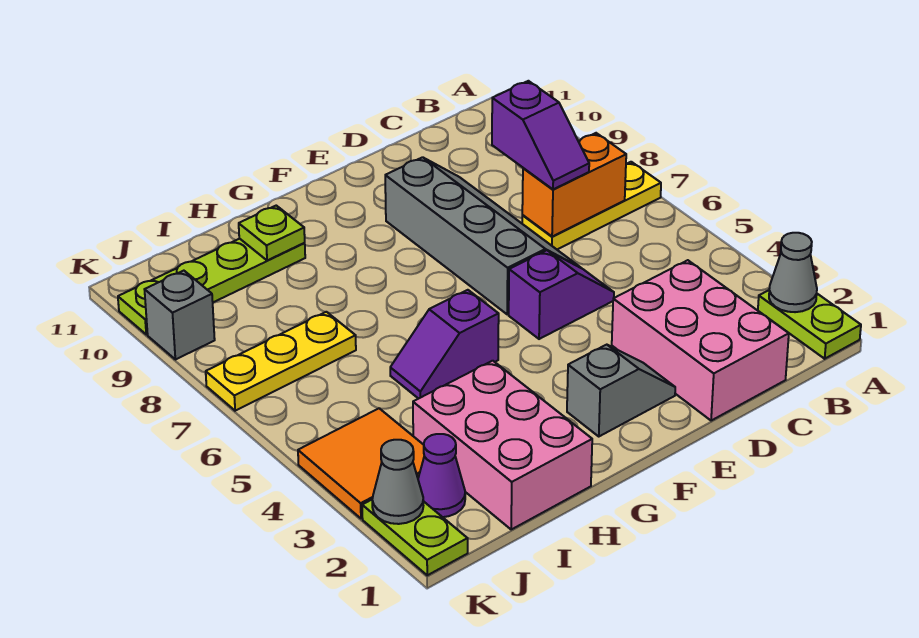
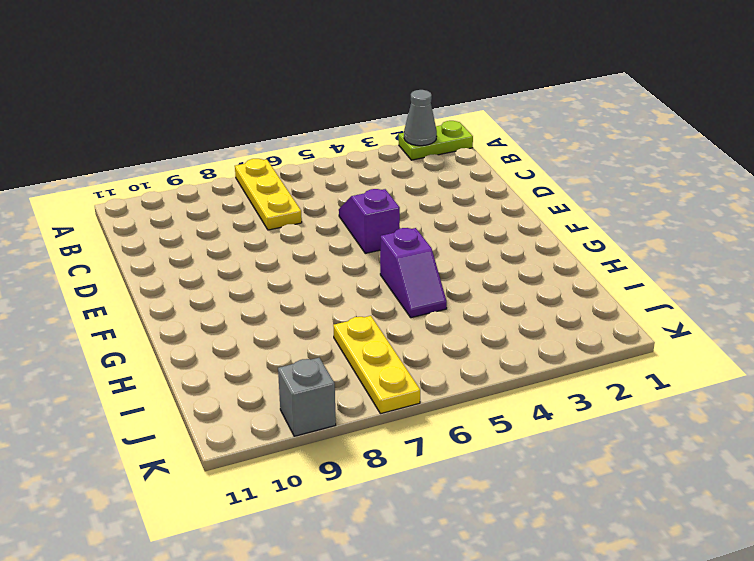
none -> pink brick C1:D3 level 1
none -> grey slope D6:E9 level 1 top E
none -> grey slope E2:F2 level 1 top F

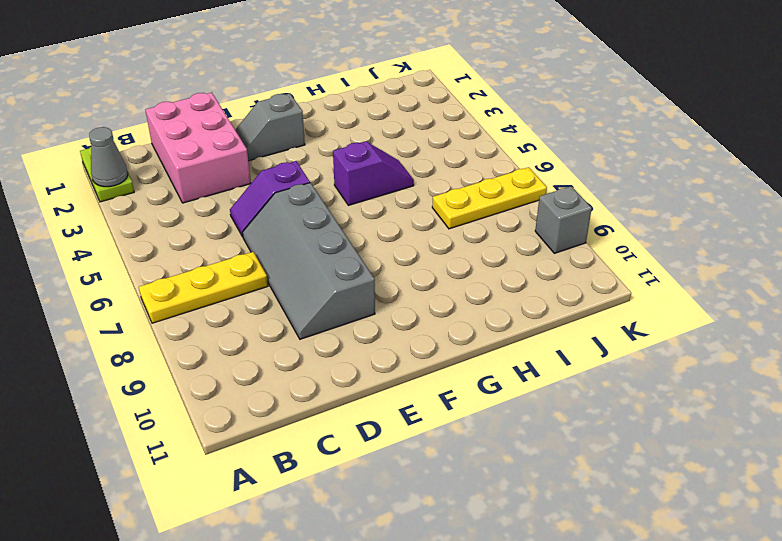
none -> pink brick H1:I3 level 1
none -> lime plate H10:K10 level 1
none -> purple cone J2 level 1

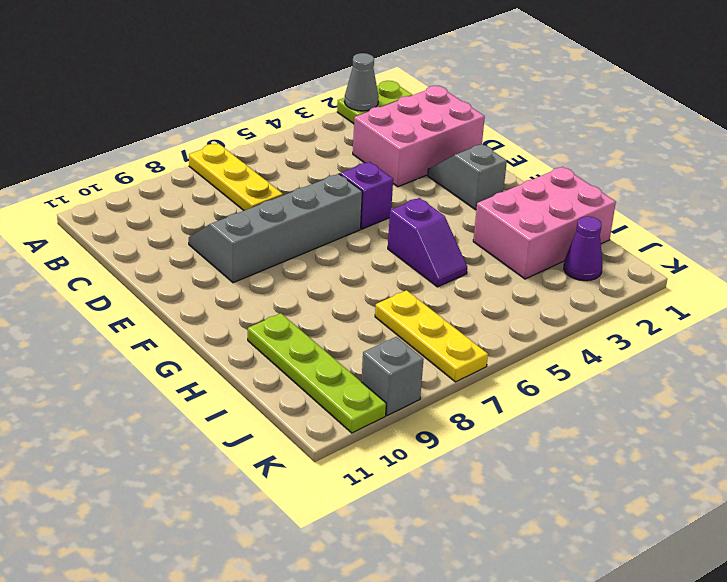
none -> orange tile J3:K4 level 1
none -> lime plate K1:K2 level 1
none -> orange brick B7:C7 level 2

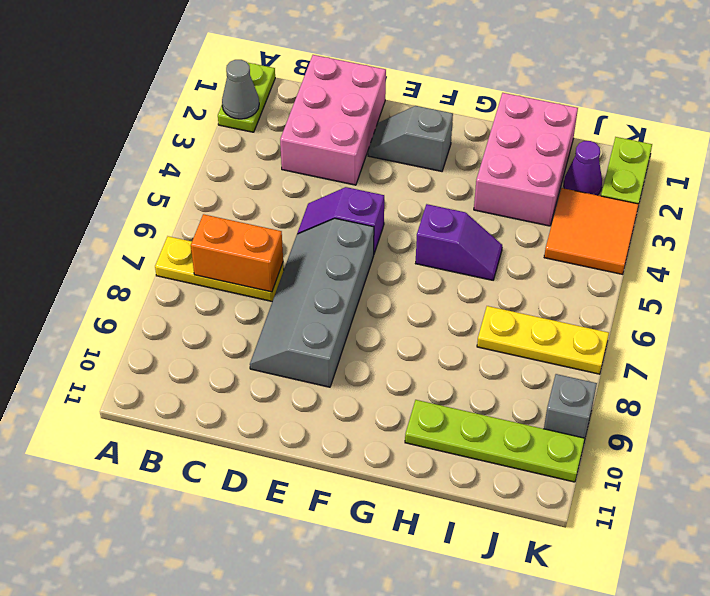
none -> lime plate H10 level 2
none -> grey cone K2 level 2
none -> purple slope C7:C8 level 3 top 8

